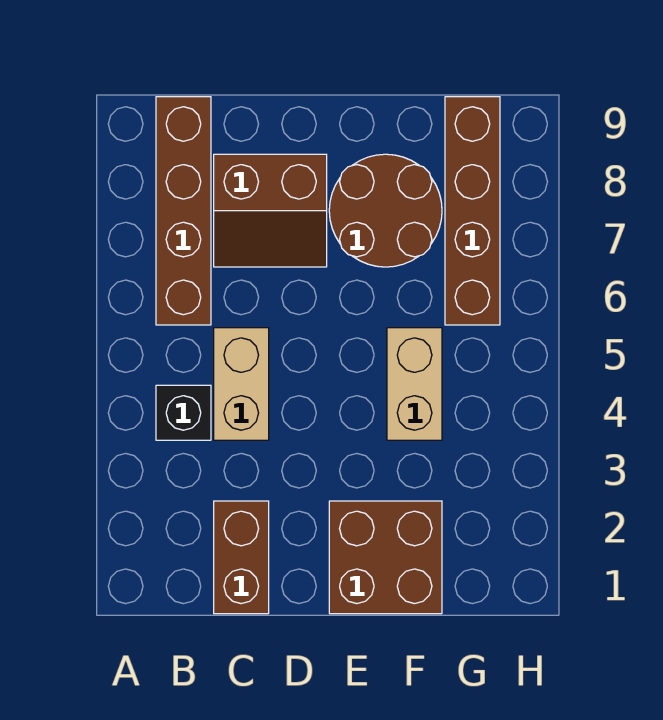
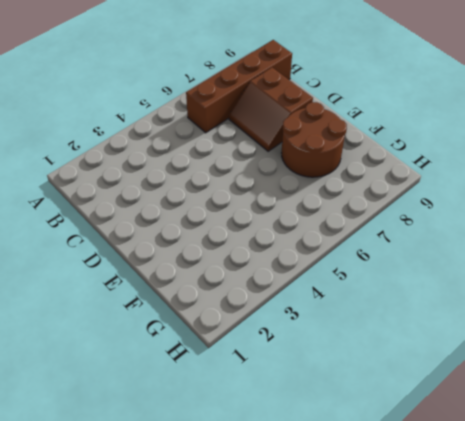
none -> black brick B4 level 1
none -> brown brick C1:C2 level 1

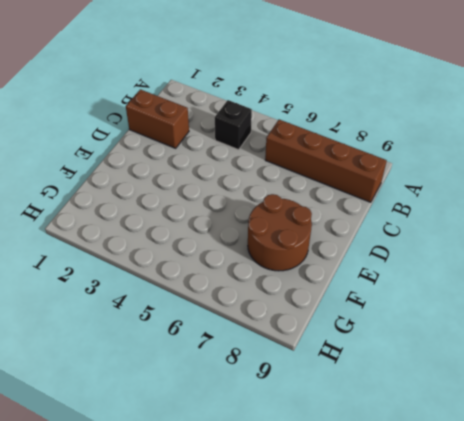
none -> tan brick C4:C5 level 1
none -> brown slope C7:D8 level 1 top 8

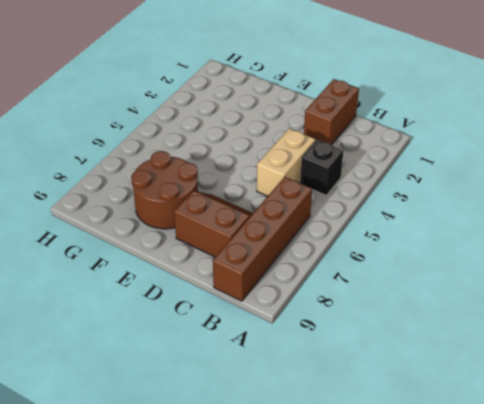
none -> brown brick E1:F2 level 1
none -> tan brick F4:F5 level 1

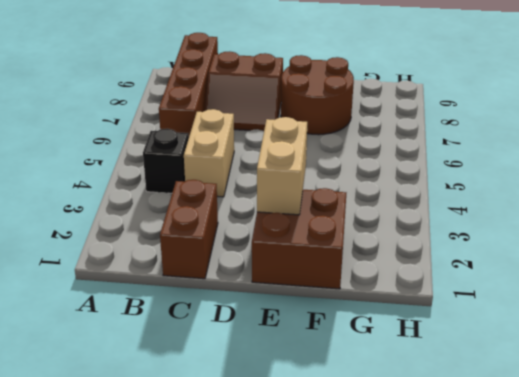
tan brick E2:E3 level 2 -> tan brick F4:F5 level 1
none -> brown brick G6:G9 level 1

